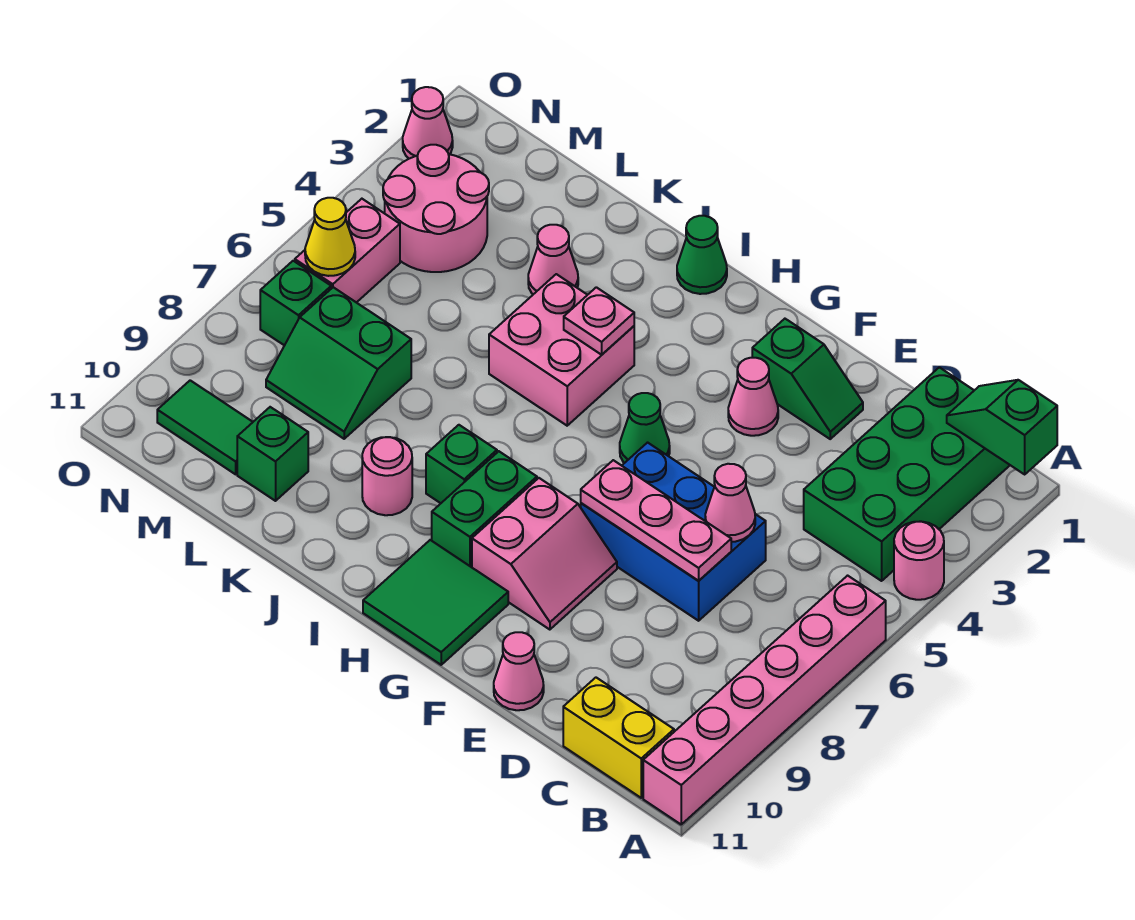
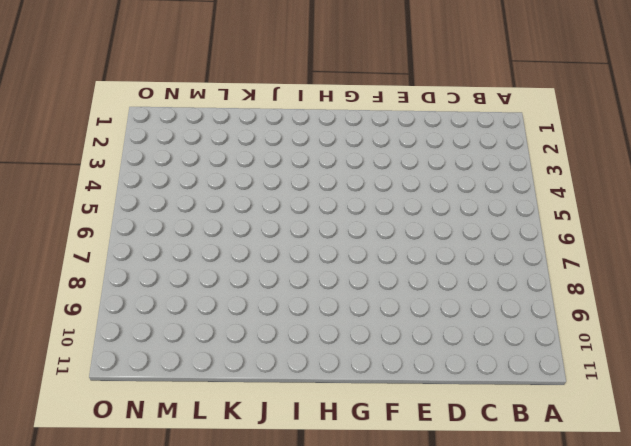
none -> pink round brick A4 level 1
none -> pink brick A6:A11 level 1
none -> green brick B1:C4 level 1

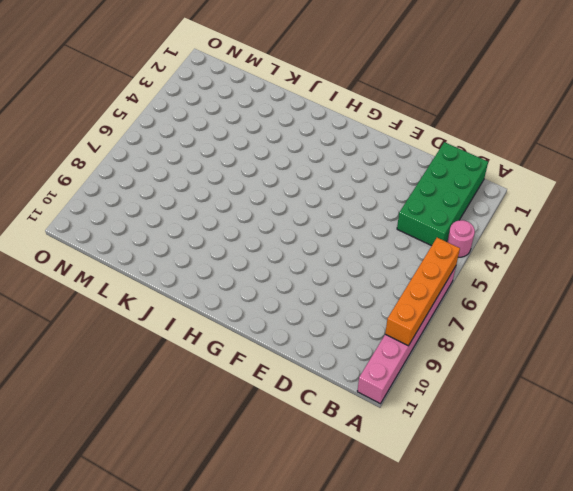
orange brick A6:A9 level 2 -> none
none -> yellow brick B11:C11 level 1
none -> blue brick D6:F7 level 1
none -> green slope E2:F2 level 1 top F

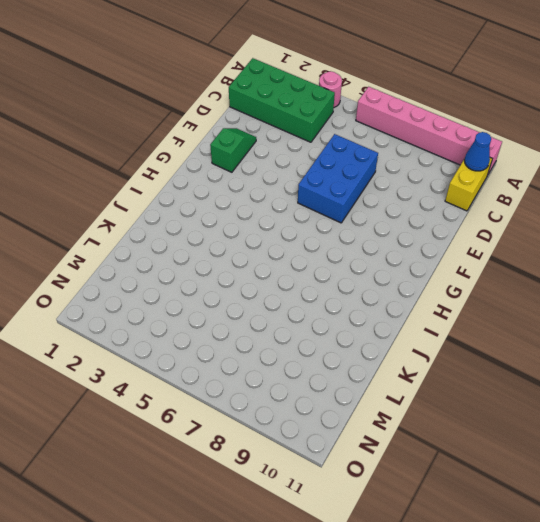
blue cone B11 level 2 -> none
none -> pink cone E11 level 1
none -> pink cone F3 level 1
none -> pink slope F8:G9 level 1 top G

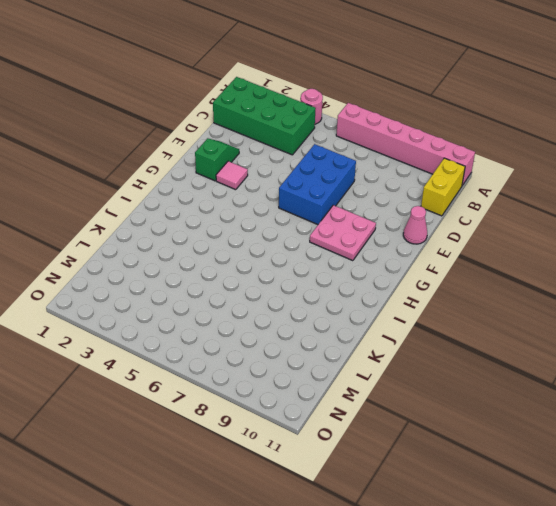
pink tile F3 level 1 -> pink cone F3 level 1
pink plate F8:G9 level 1 -> pink slope F8:G9 level 1 top G
none -> green cone G5 level 1
none -> green tile G10:H11 level 1
none -> green brick H8:H9 level 1

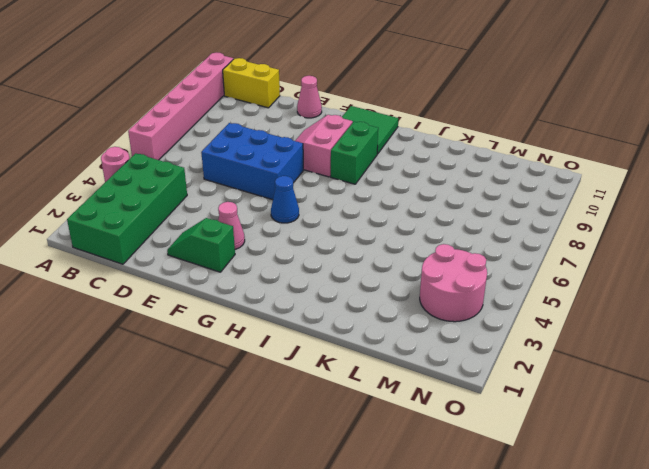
blue cone G5 level 1 -> green cone G5 level 1
none -> green cone I1 level 1
none -> pink brick I4:J5 level 1
none -> green brick I8 level 1

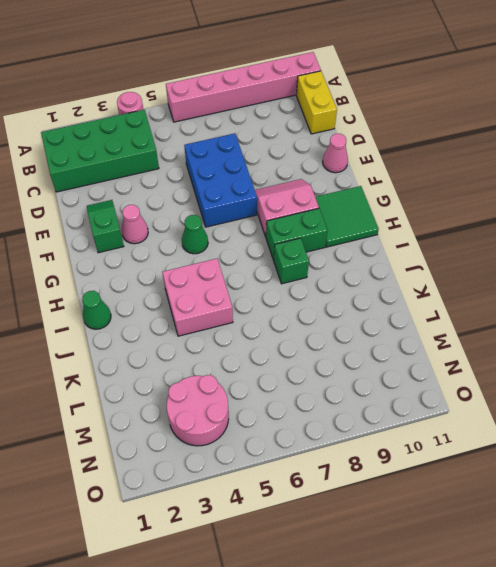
none -> pink round brick J9 level 1
none -> pink cone K3 level 1
none -> green slope L7:M8 level 1 top 7

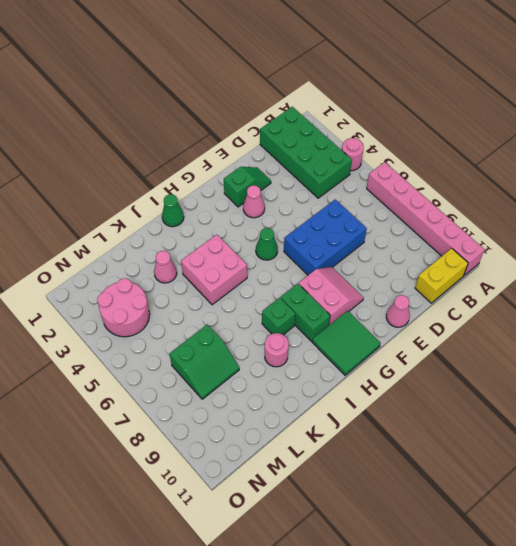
none -> green brick L10 level 1
none -> green tile M10:N10 level 1
none -> pink brick N5:N6 level 1

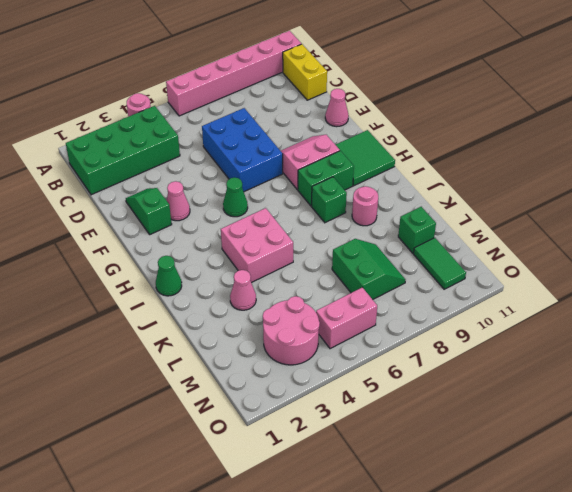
none -> green brick N7 level 1
none -> pink cone O2 level 1
none -> green slope A1:B1 level 2 top A

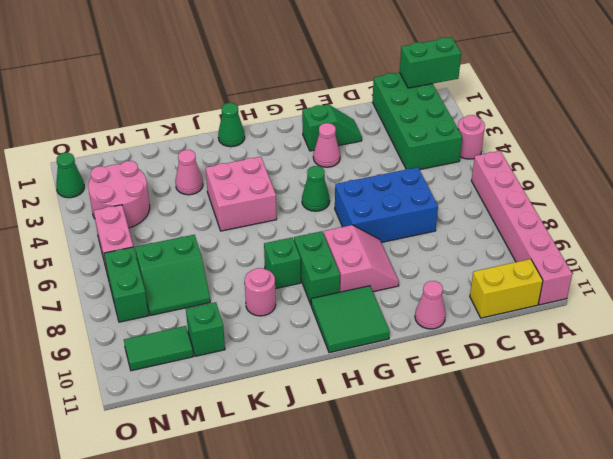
green brick A1:B1 level 2 -> green slope A1:B1 level 2 top A
green brick N7:N8 level 1 -> green brick N7 level 1
green cone O2 level 1 -> pink cone O2 level 1
none -> pink cone D6 level 2
none -> pink plate D7:F7 level 2
none -> pink plate I4 level 2

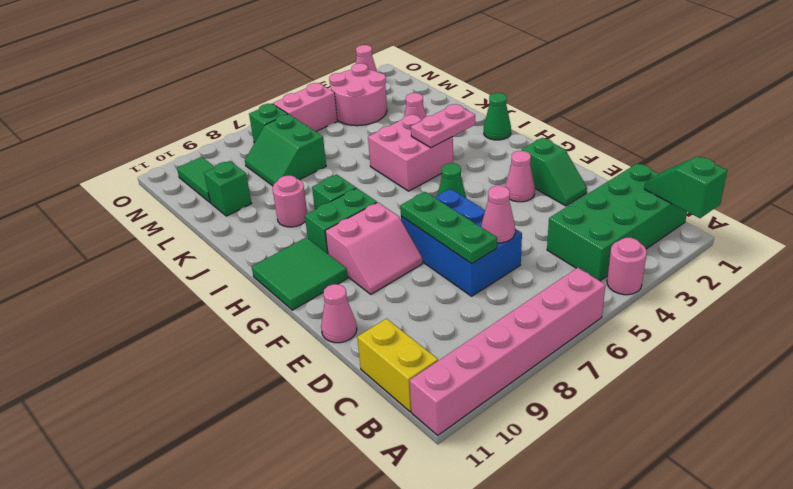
green plate D7:F7 level 2 -> pink plate D7:F7 level 2
pink plate I3:I4 level 2 -> pink plate I4 level 2
none -> yellow cone N6 level 2

